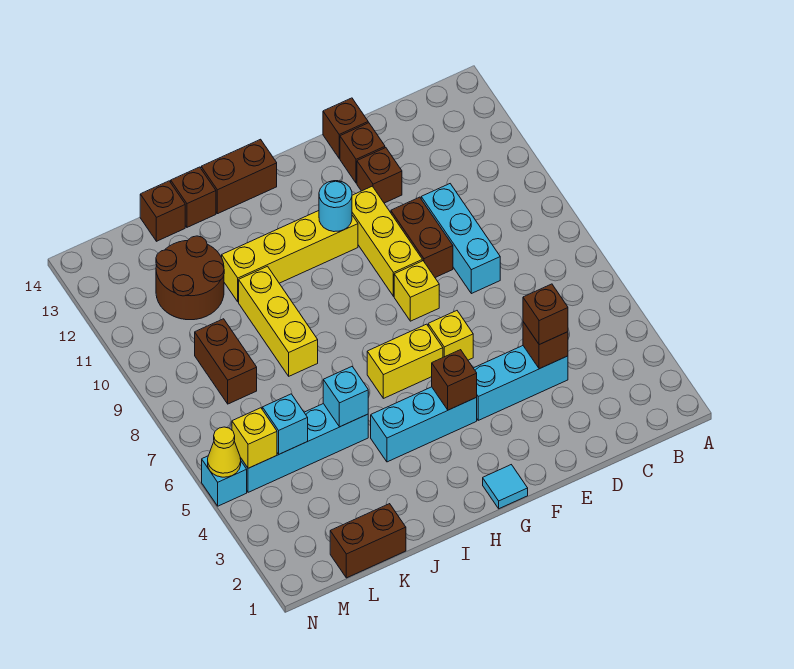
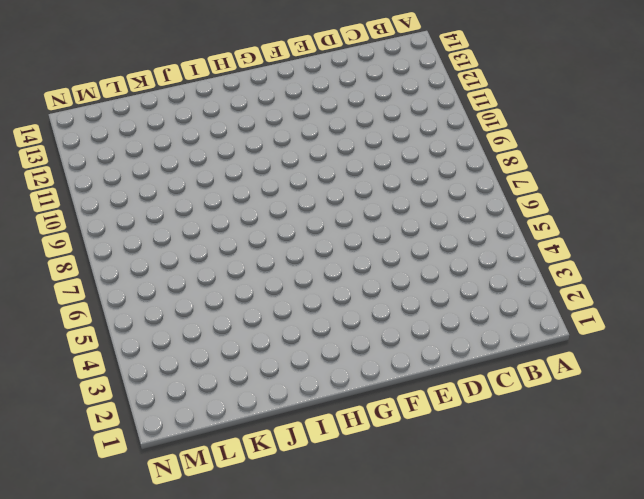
none -> cyan brick D4:F4 level 1
none -> cyan brick D8:D10 level 1
none -> brown brick E9:E10 level 1
none -> brown brick E12 level 1

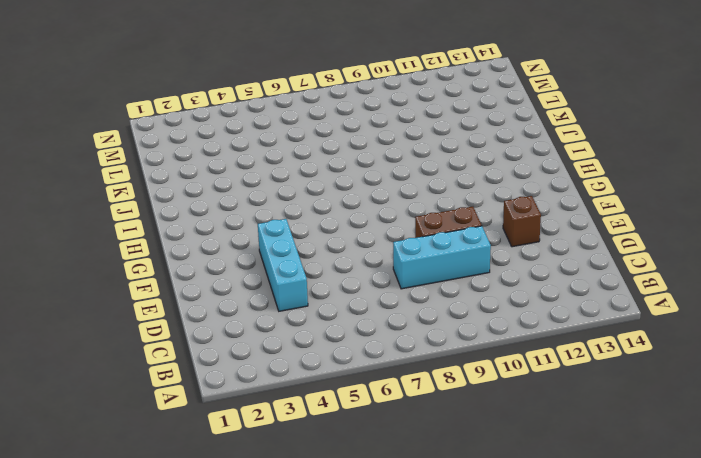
none -> brown brick E13 level 1
none -> brown brick E14 level 1
none -> yellow brick F6 level 1
none -> yellow brick F8 level 1

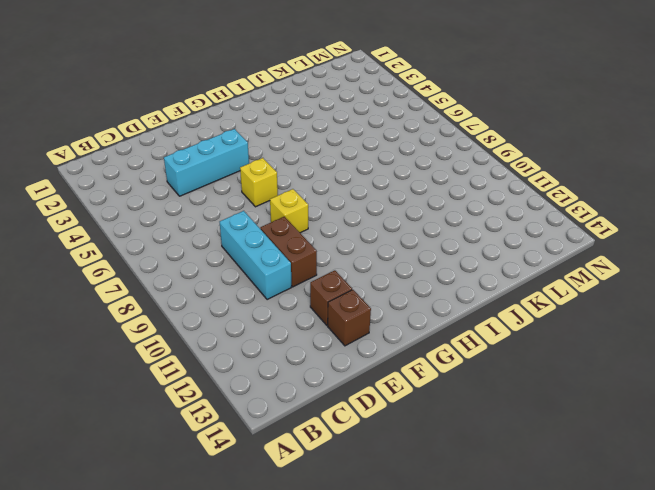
none -> brown brick E14 level 1
none -> yellow brick F9:F11 level 1
none -> cyan tile G1 level 1
none -> cyan brick G4:I4 level 1

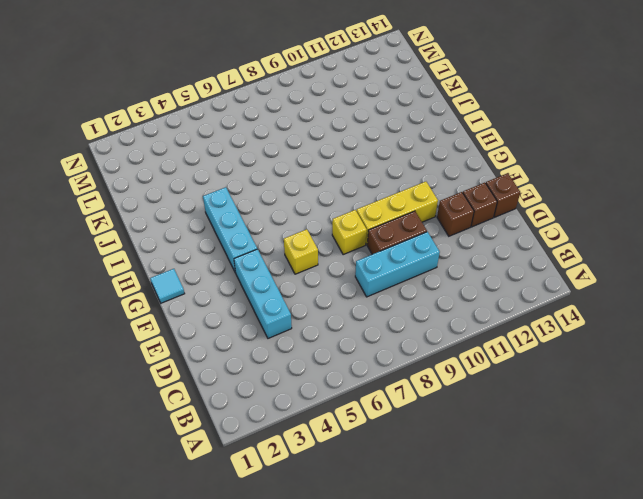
none -> yellow brick G6:H6 level 1
none -> yellow brick G11:J11 level 1
none -> brown brick H14:I14 level 1
none -> cyan brick J5:M5 level 1

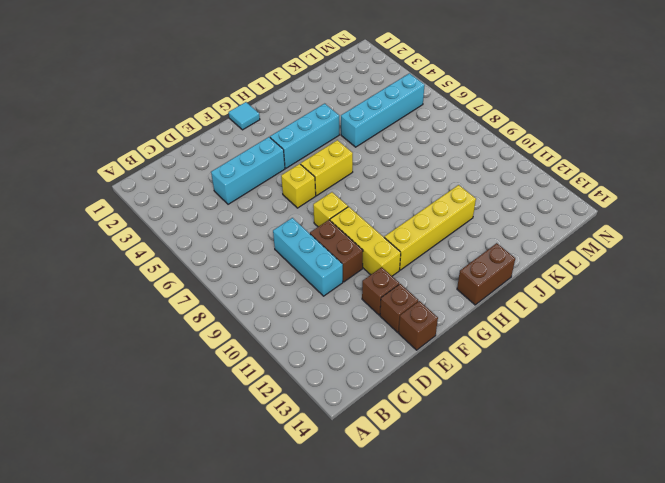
none -> yellow brick J8:J10 level 1
none -> brown brick J14 level 1
none -> brown brick K1:L1 level 1
none -> brown round brick K11:L12 level 1

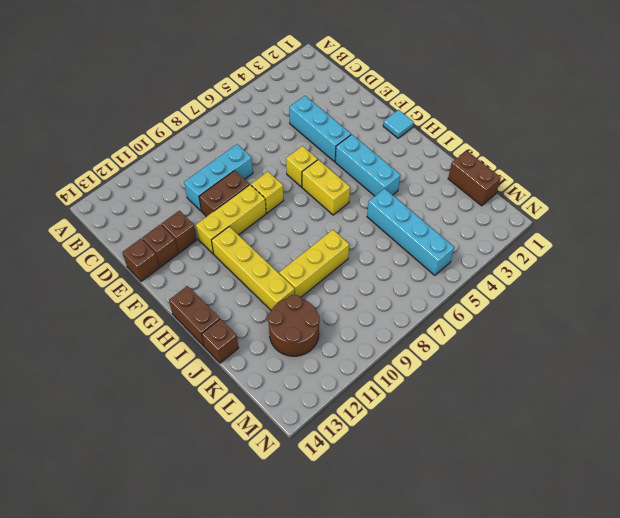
none -> brown brick K14 level 1
none -> brown brick L8:L9 level 1
none -> cyan brick N5 level 1
none -> brown brick D4 level 2

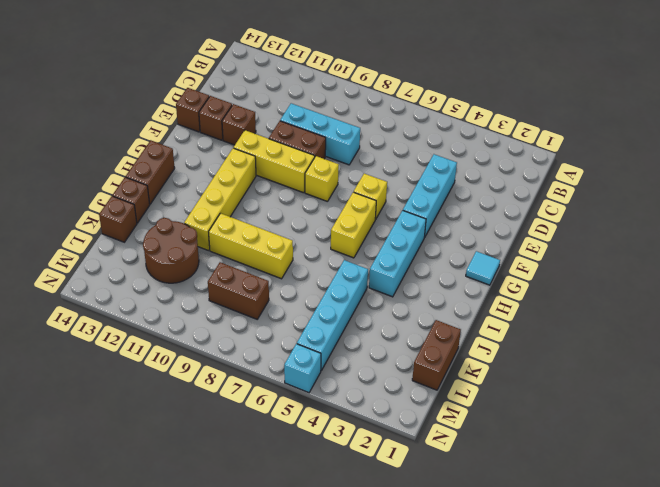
none -> brown brick D4 level 2
none -> brown brick G4 level 2
none -> cyan round brick G11 level 2
none -> cyan brick J5 level 2

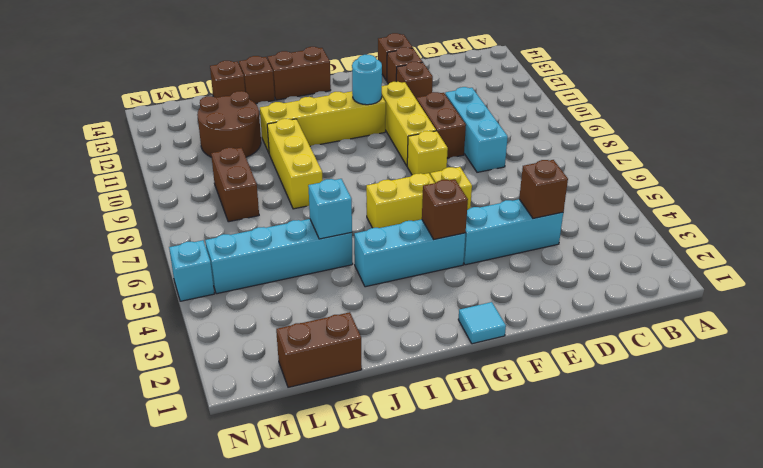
none -> cyan brick L5 level 2
none -> yellow brick M5 level 2
none -> yellow cone N5 level 2
none -> brown brick D4 level 3

